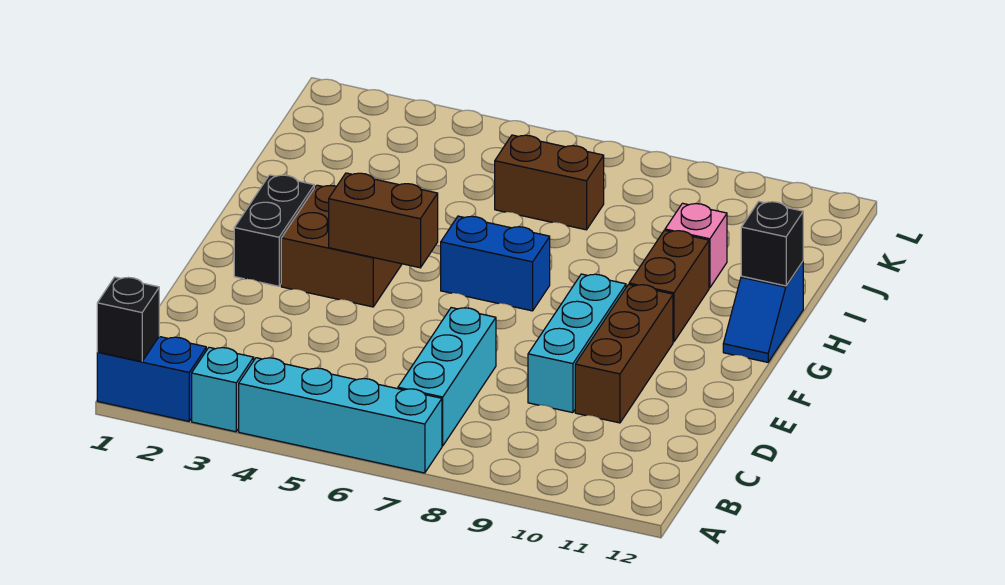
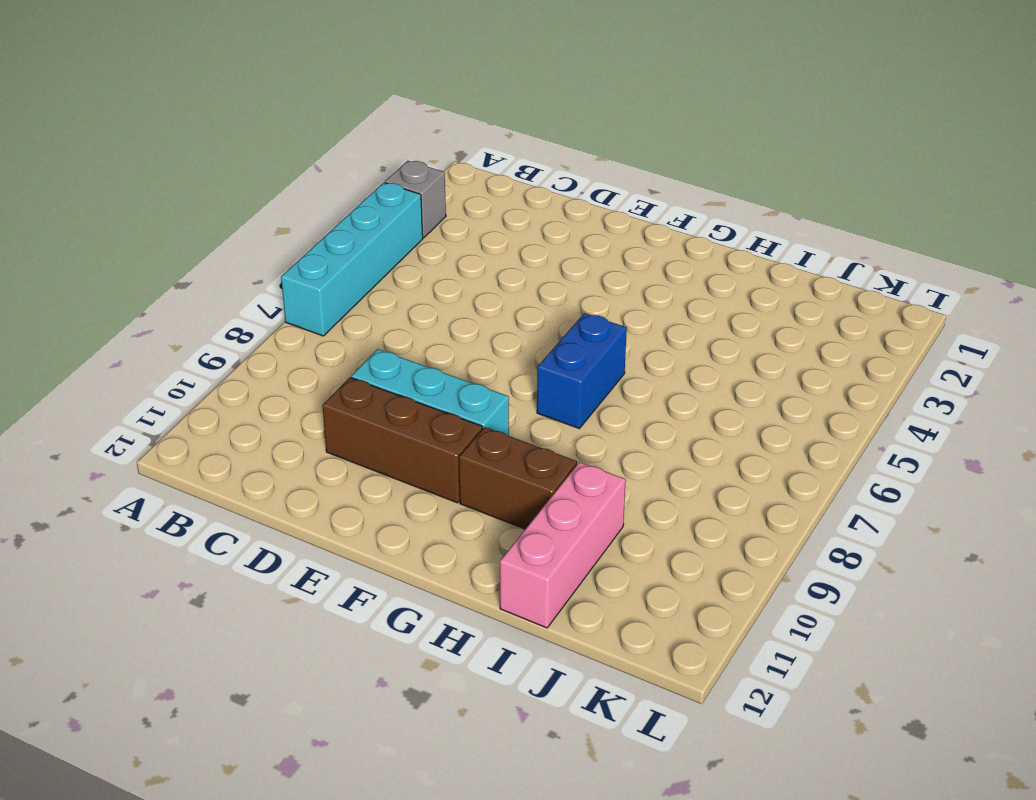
grey brick A3 level 1 -> cyan brick A3 level 1
pink brick I10:I12 level 1 -> pink brick I10 level 1
none -> blue brick A1:A2 level 1
none -> cyan brick B7:D7 level 1
none -> black brick F2:G2 level 1

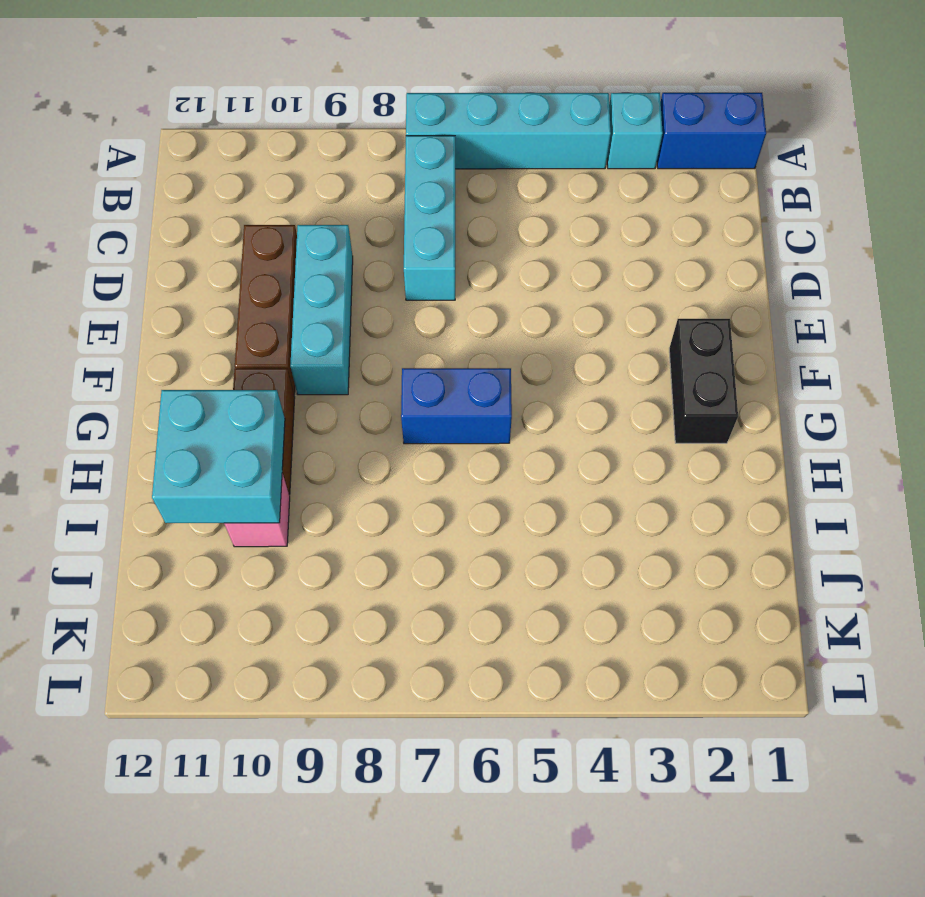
cyan brick H10:I11 level 2 -> none
none -> brown brick F3:G4 level 1
none -> blue slope G12:H12 level 1 top H
none -> brown brick J6:J7 level 1

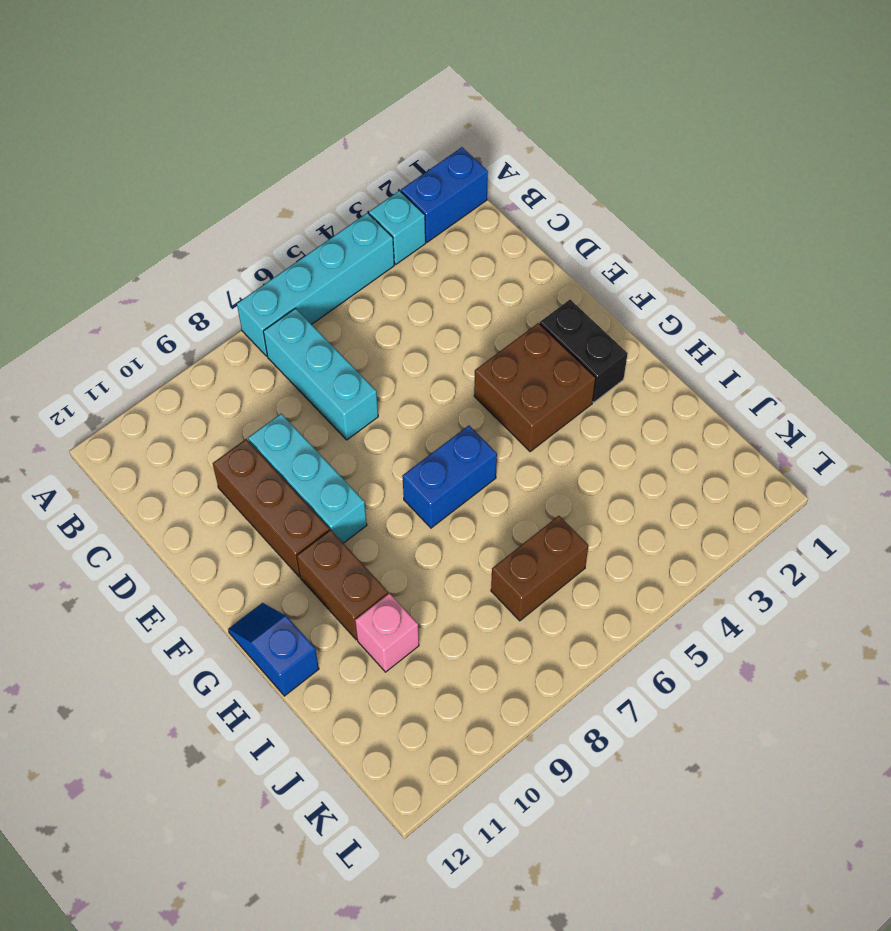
none -> black brick A1 level 2
none -> brown brick F4:F5 level 2
none -> black brick H12 level 2

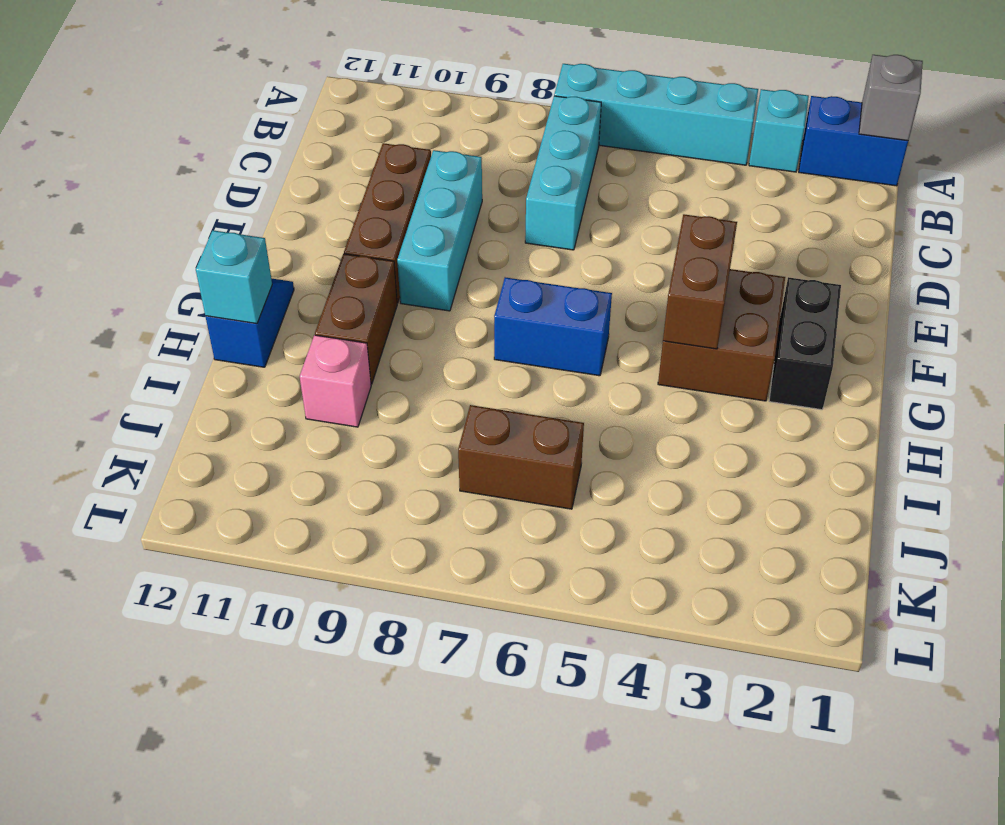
grey brick A1 level 2 -> black brick A1 level 2
brown brick F4:G4 level 2 -> brown brick F4:F5 level 2
cyan brick H12 level 2 -> black brick H12 level 2

